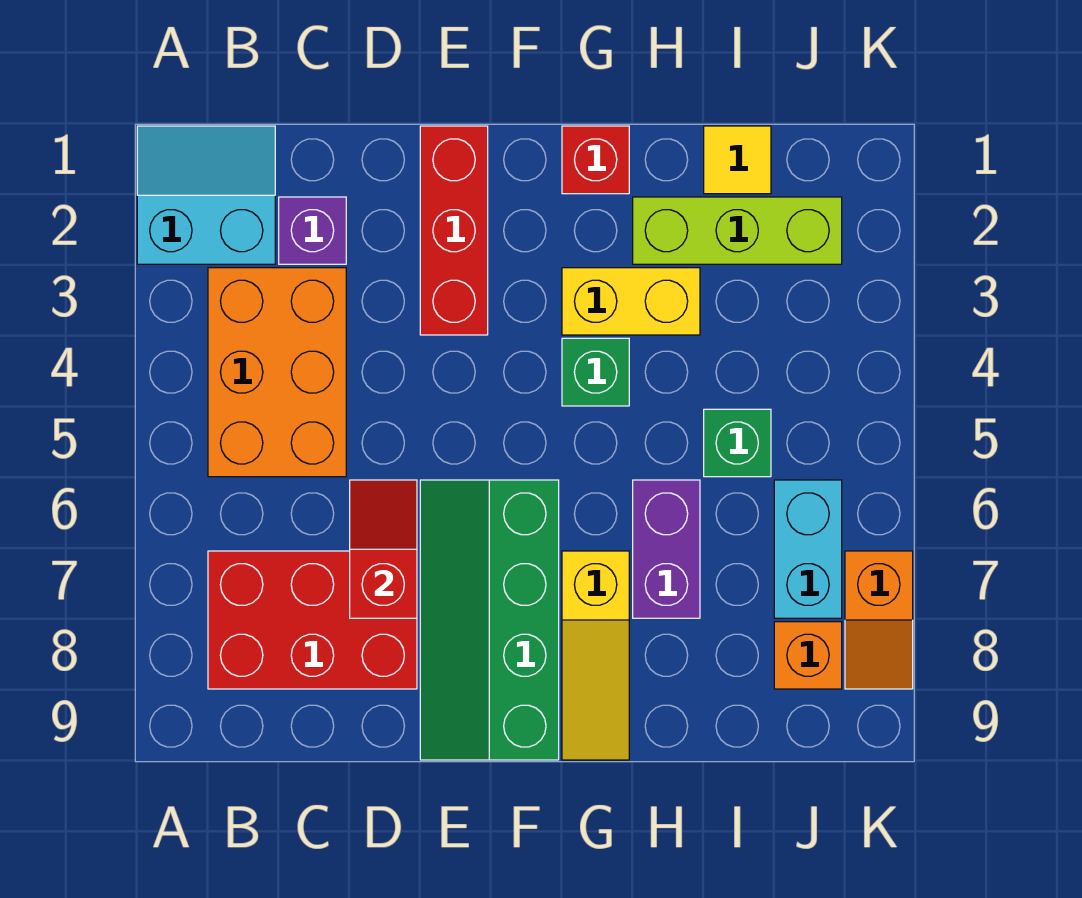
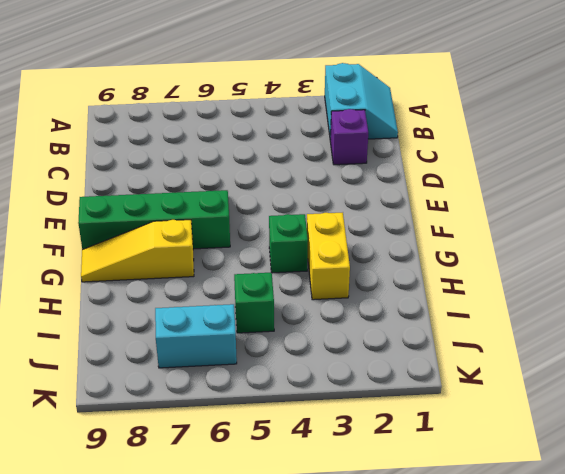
none -> orange brick B3:C5 level 1
none -> red brick B7:D8 level 1
none -> red brick E1:E3 level 1

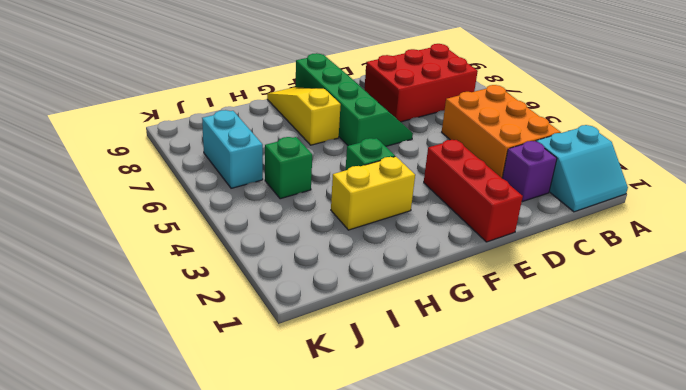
none -> red brick G1 level 1
none -> lime brick H2:J2 level 1
none -> purple brick H6:H7 level 1

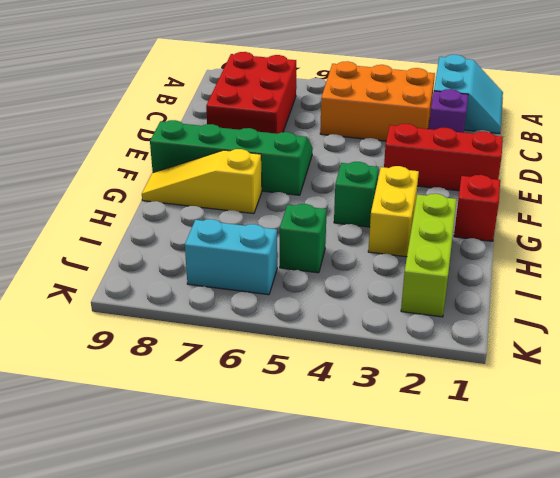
none -> purple brick H6:H7 level 1
none -> yellow tile I1 level 1
none -> orange brick J8 level 1

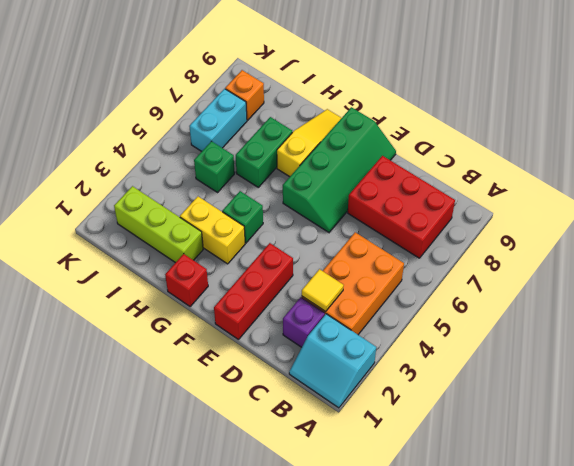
yellow tile C3 level 2 -> yellow tile I1 level 1
green brick H6:H7 level 1 -> purple brick H6:H7 level 1
none -> orange slope K7:K8 level 1 top 7
none -> red slope D6:D7 level 2 top 7

